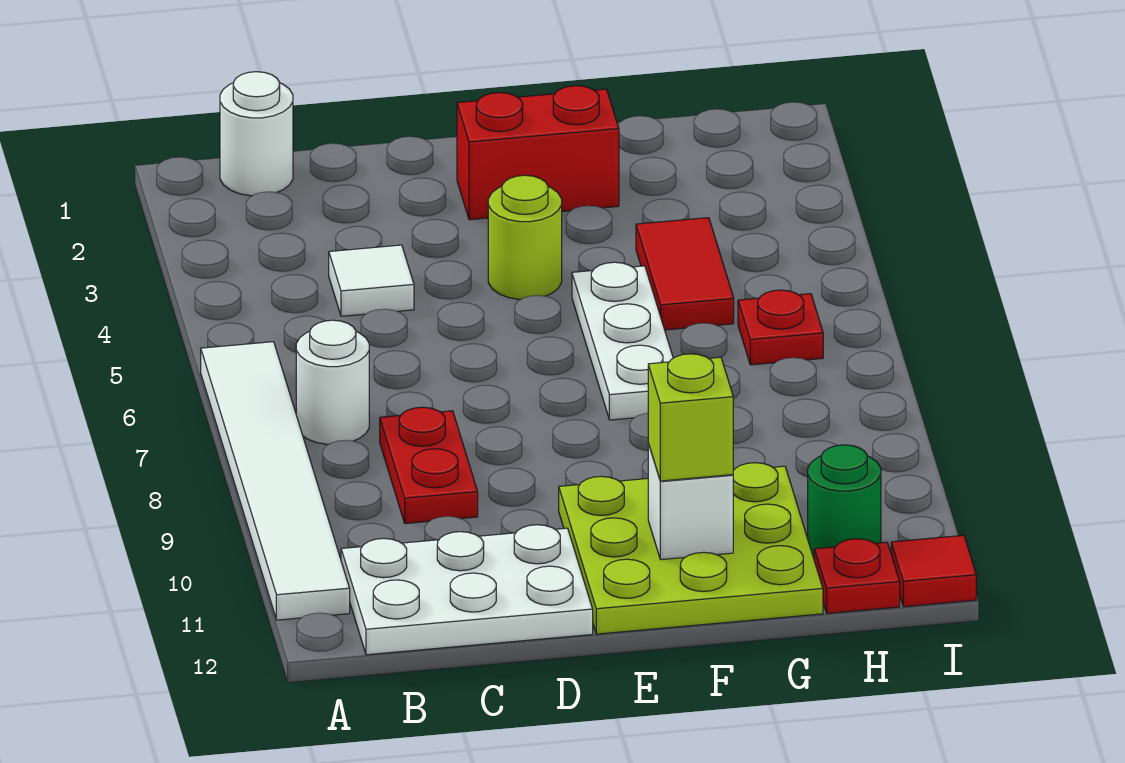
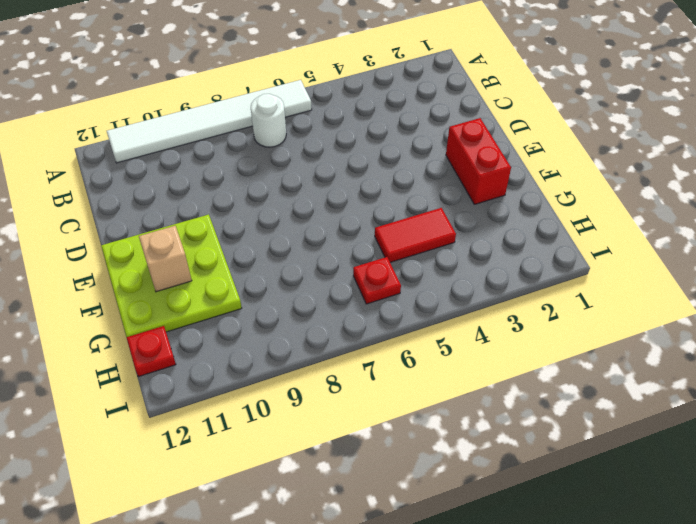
tan brick F11 level 2 -> white brick F11 level 2
none -> white round brick B1 level 1
none -> white plate B11:D12 level 1
none -> white tile C4 level 1

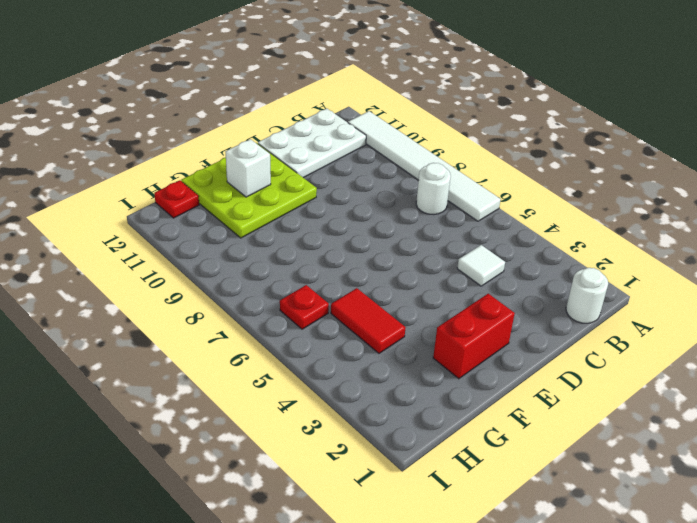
none -> red plate C8:C9 level 1
none -> lime round brick E4 level 1
none -> white plate F5:F7 level 1

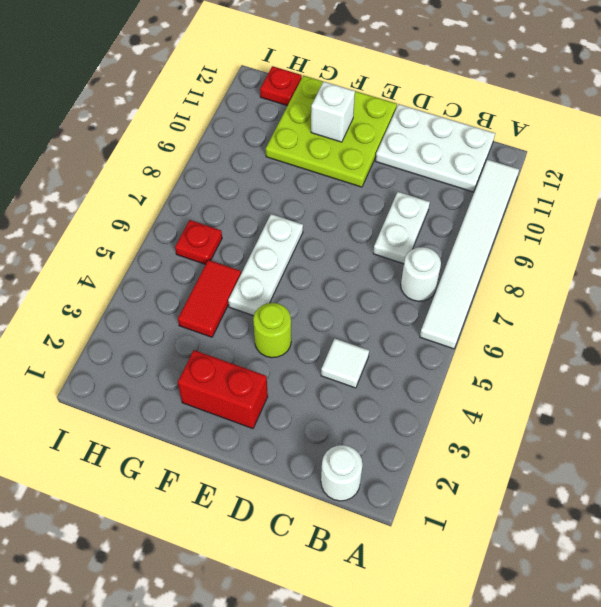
white plate C8:C9 level 1 -> red plate C8:C9 level 1
none -> green round brick H11 level 1
none -> red tile I12 level 1
none -> lime brick F11 level 3

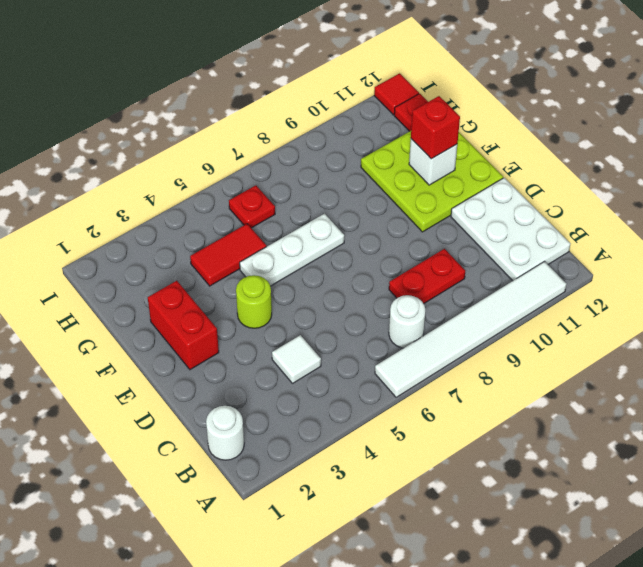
red brick F11 level 3 -> lime brick F11 level 3
none -> green round brick H11 level 1

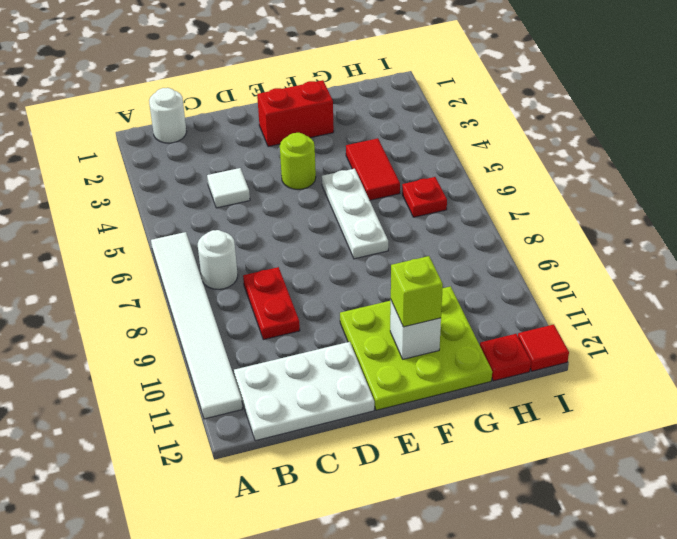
none -> green round brick H11 level 1

